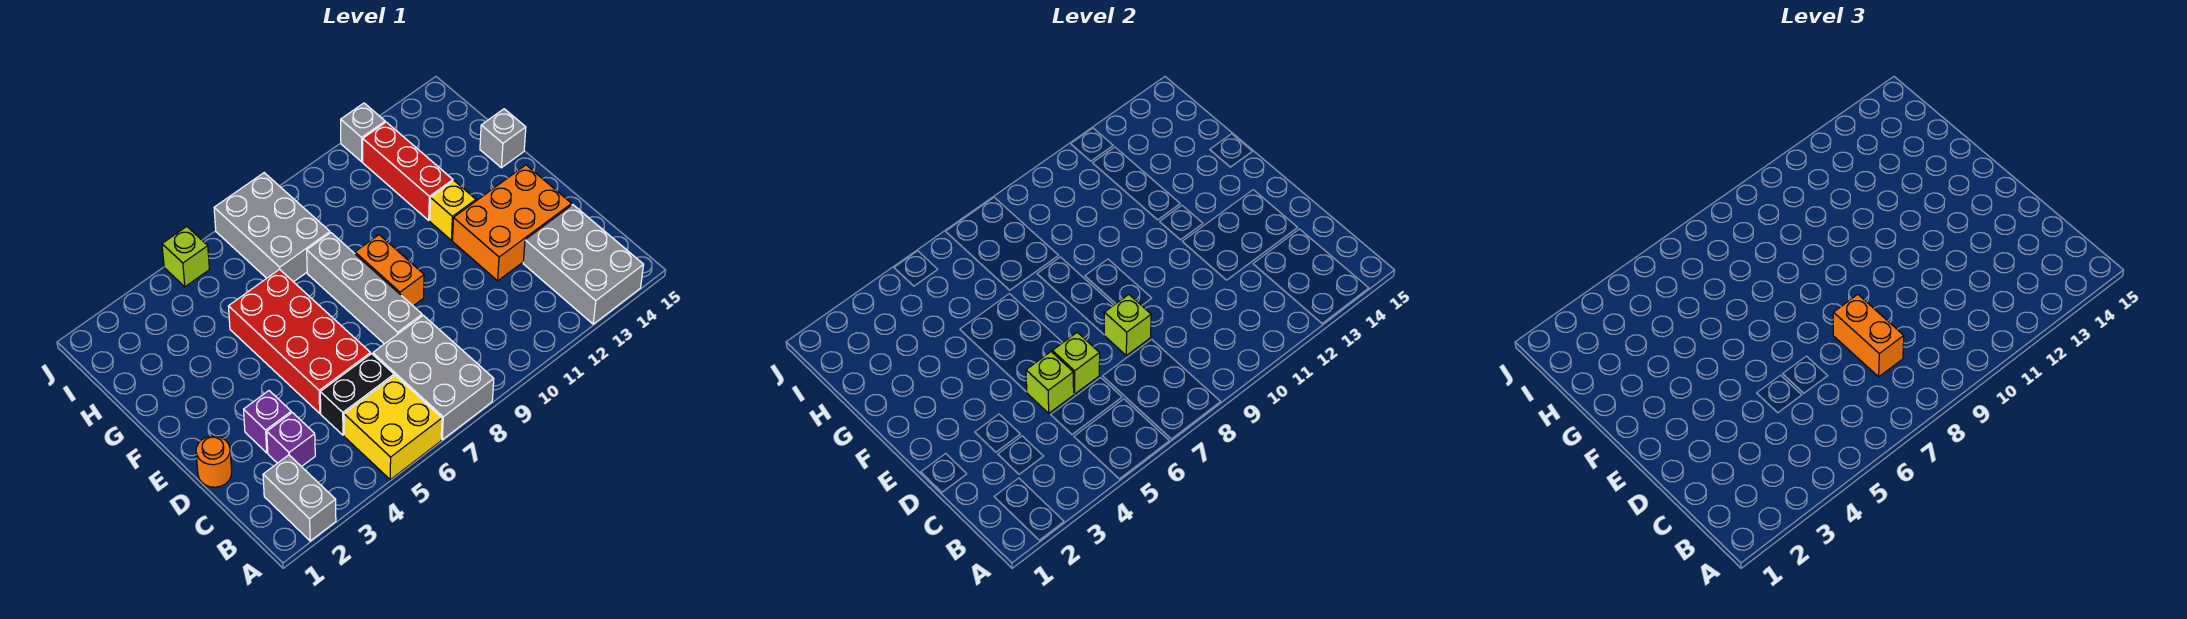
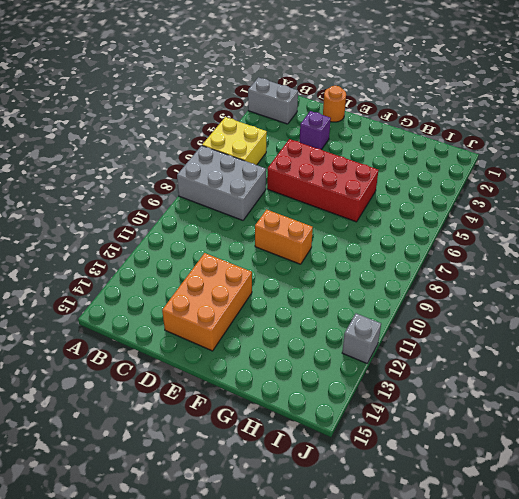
none -> grey brick A13:C14 level 1
none -> purple brick C3 level 1
none -> black brick C5:C6 level 1

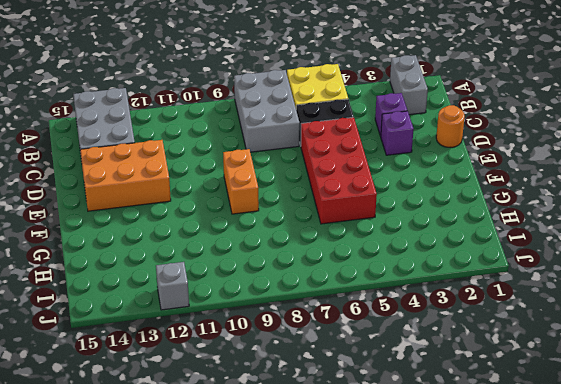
none -> grey brick D8:G8 level 1
none -> yellow brick F12 level 1
none -> red brick G12:I12 level 1

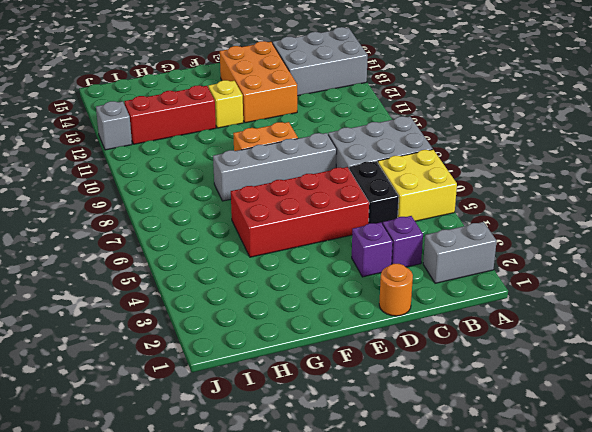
none -> grey brick G15 level 1
none -> grey brick H7:J8 level 1
none -> lime brick J5 level 1

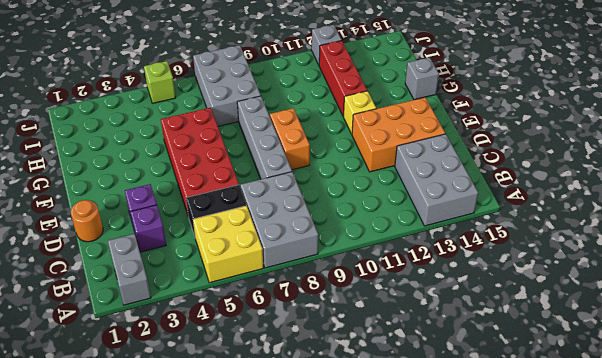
none -> lime brick D5 level 2
none -> lime brick D6 level 2
none -> lime brick D8 level 2

